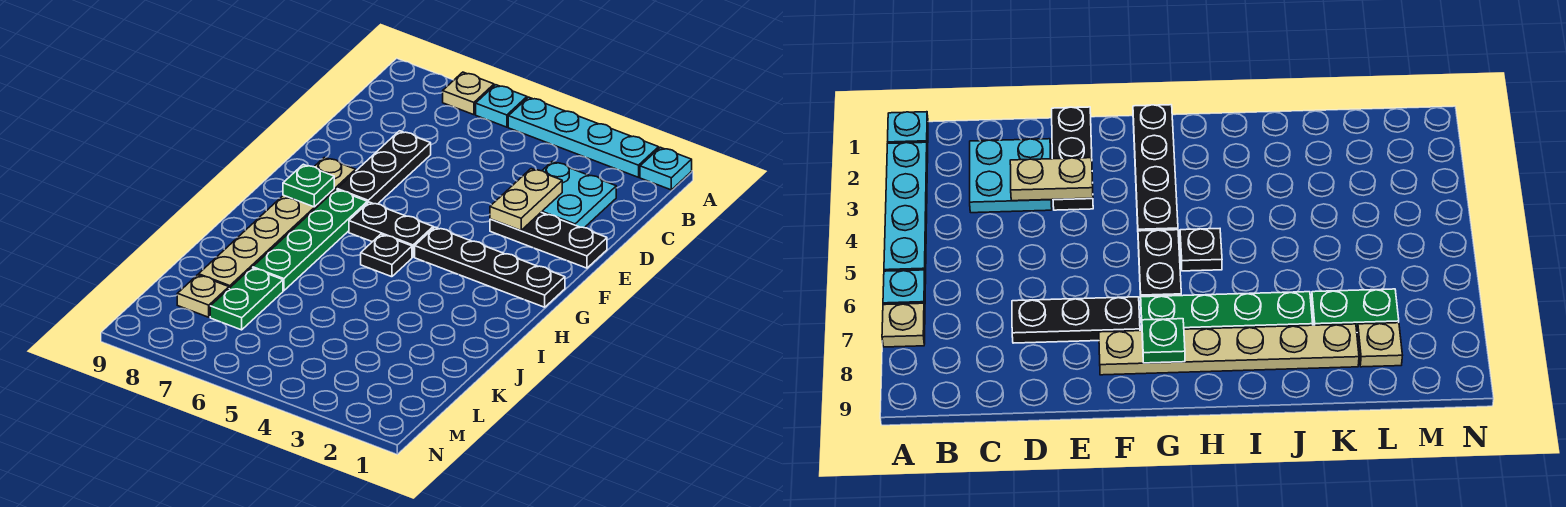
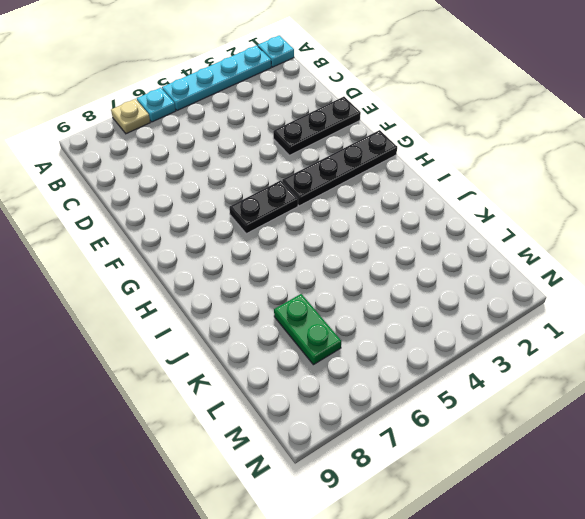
none -> cyan plate C2:D3 level 1
none -> black plate D7:F7 level 1
none -> tan plate F8:K8 level 1

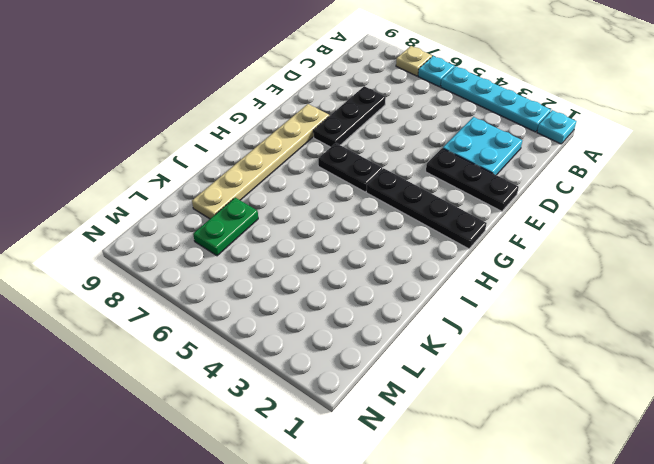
none -> green plate G7:J7 level 1
none -> black plate H5 level 1
none -> tan plate L8 level 1

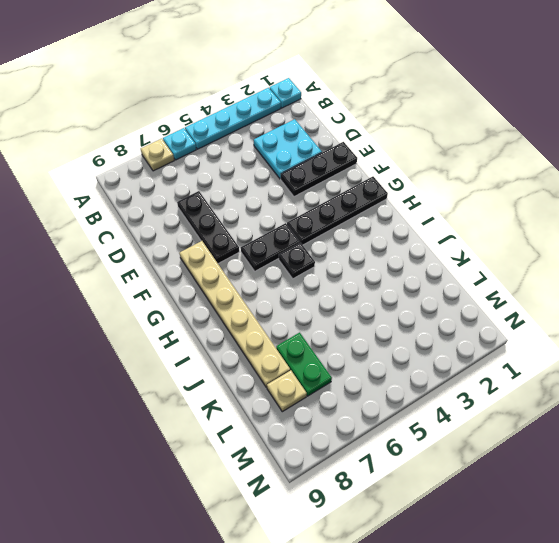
none -> green plate G7:J7 level 1
none -> tan plate D3:E3 level 2
none -> green plate G8 level 2

